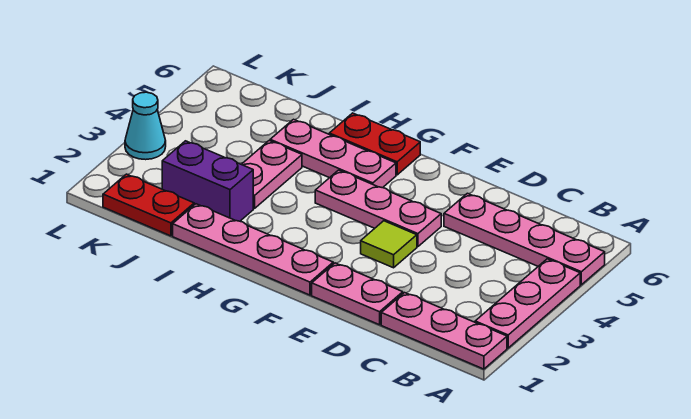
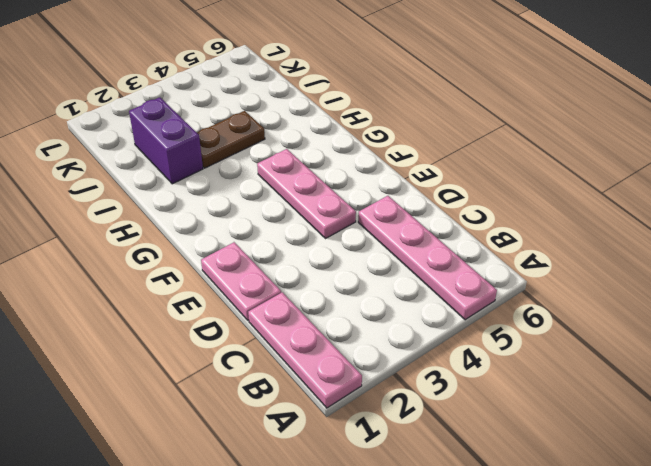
brown plate I3:I4 level 1 -> pink plate I3:I4 level 1
none -> pink plate A2:A4 level 1
none -> lime tile E3 level 1
none -> pink plate F1:I1 level 1

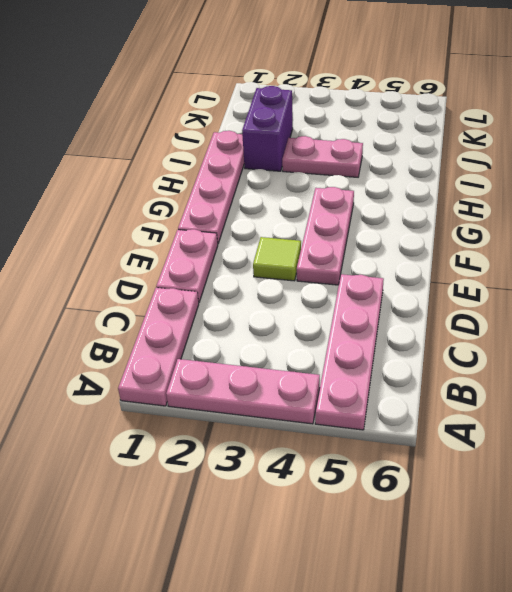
none -> pink plate G5:I5 level 1
none -> red plate G6:H6 level 1
none -> red plate J1:K1 level 1

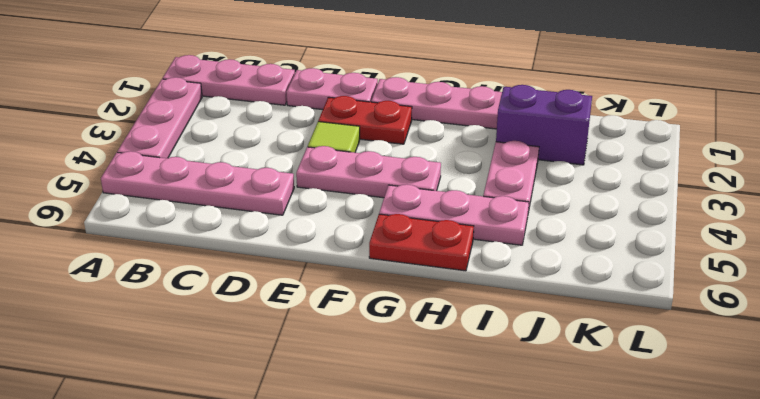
red plate E2:F2 level 1 -> red plate J1:K1 level 1
none -> cyan cone L3 level 1

